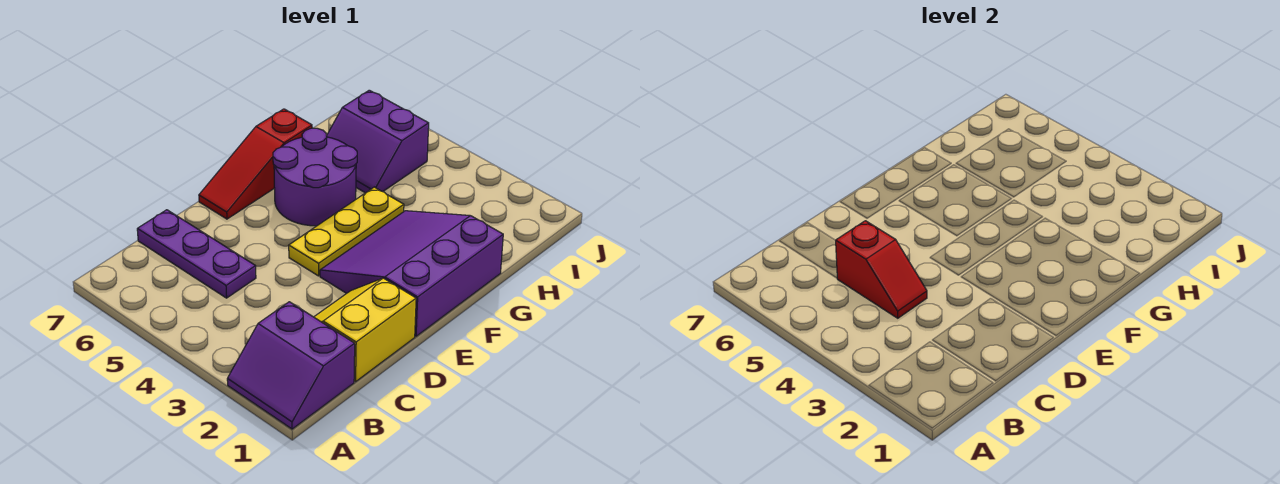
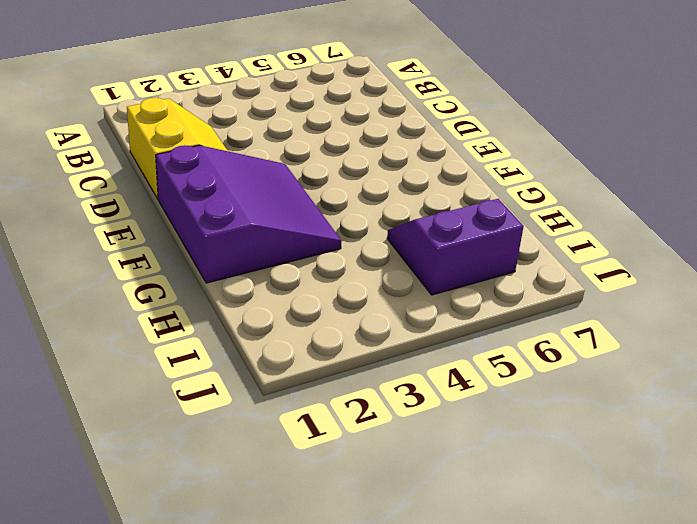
none -> purple slope A1:B2 level 1 top B
none -> purple plate C5:C7 level 1

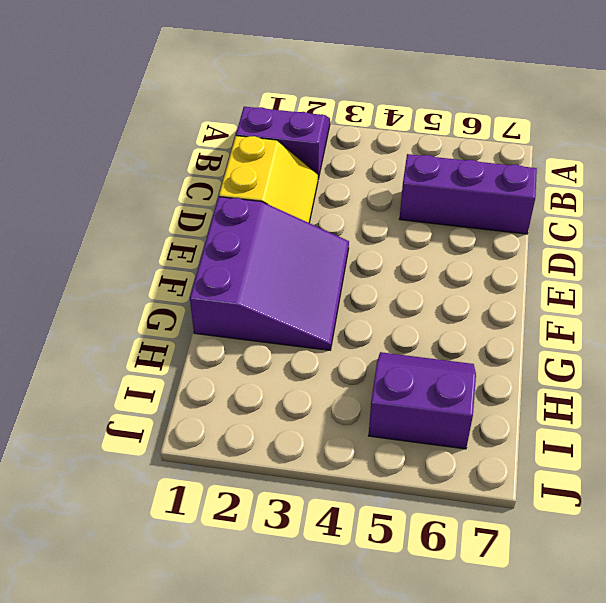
purple brick C5:C7 level 1 -> purple plate C5:C7 level 1
none -> yellow plate E4:G4 level 1
none -> red slope E7:G7 level 1 top G

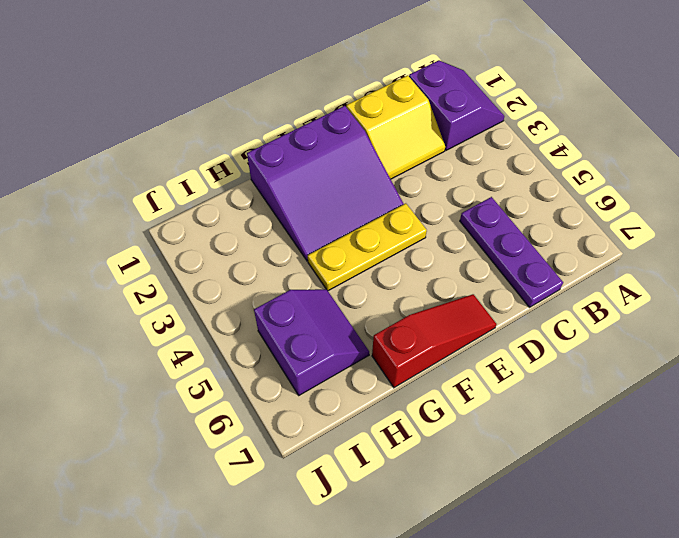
none -> purple round brick F5:G6 level 1
none -> red slope C4:C5 level 2 top 5

